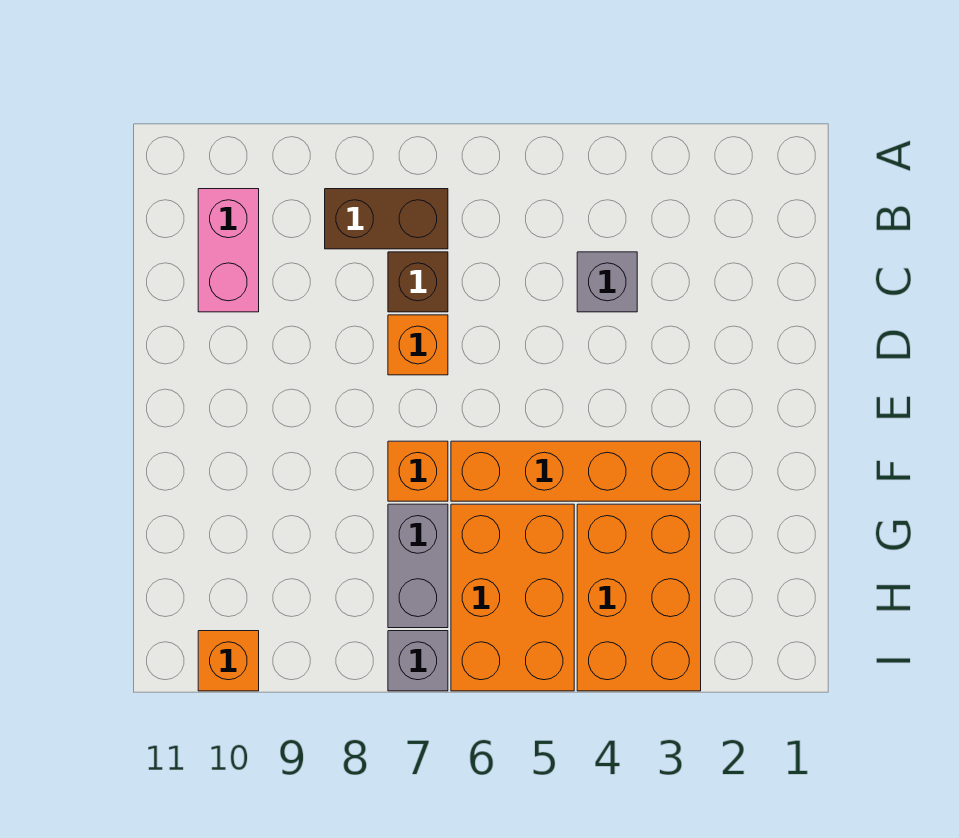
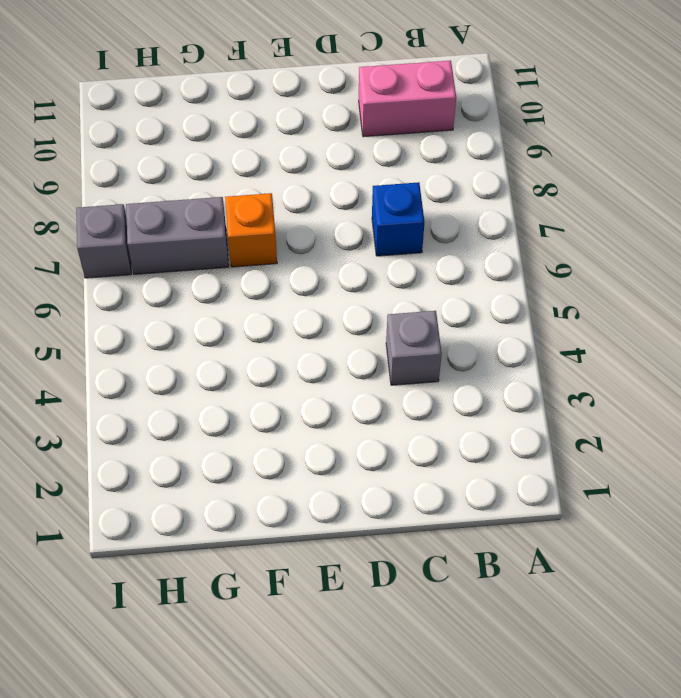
blue brick C7 level 1 -> brown brick C7 level 1
none -> brown brick B7:B8 level 1
none -> orange brick D7 level 1
none -> orange brick F3:F6 level 1

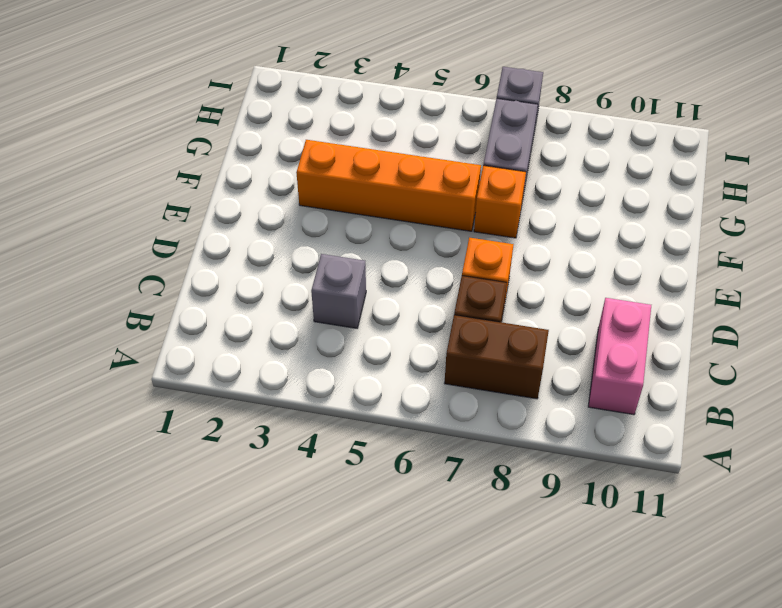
none -> orange brick G3:I4 level 1
none -> orange brick G5:I6 level 1
none -> orange brick I10 level 1

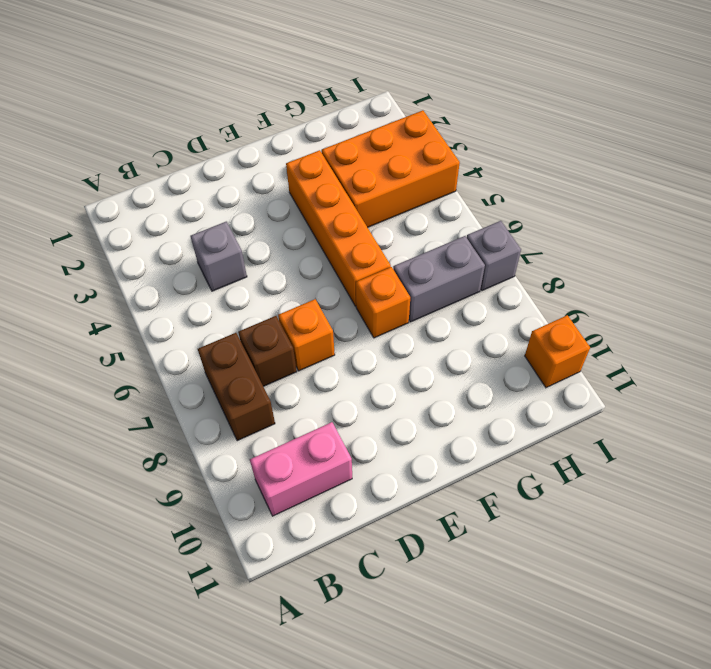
none -> orange brick G5:I6 level 1

